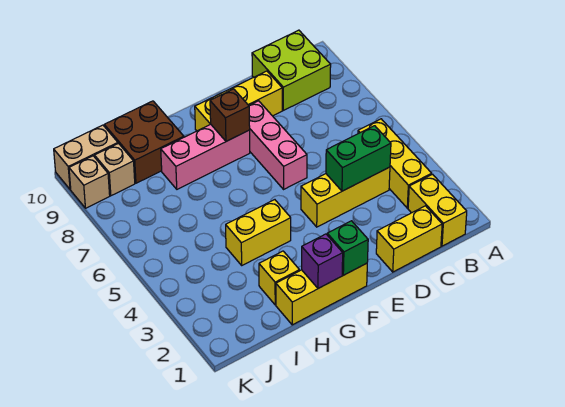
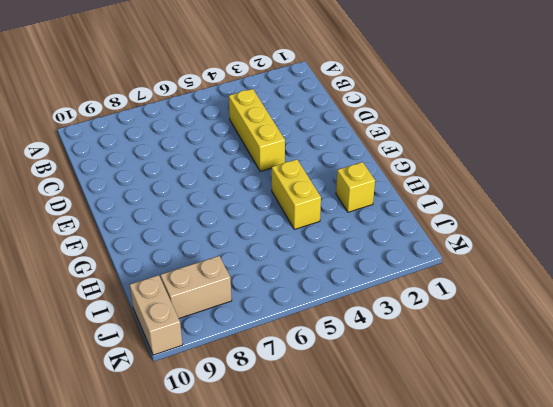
tan brick J8:J9 level 1 -> tan brick J9 level 1
none -> yellow brick B1:B2 level 1
none -> yellow brick B3:B5 level 1
none -> lime brick B9:C10 level 1

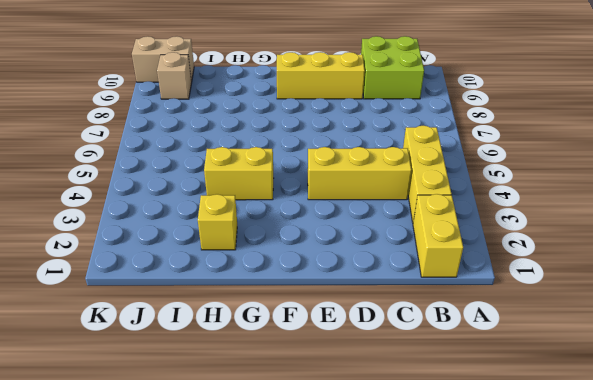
none -> yellow brick C1:D1 level 1
none -> pink brick E6:E8 level 1
none -> yellow brick F1:H1 level 1

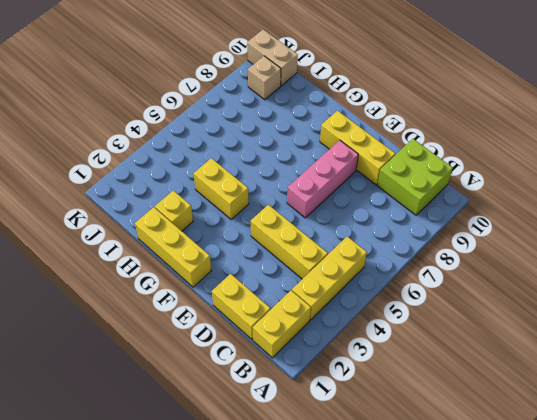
none -> pink brick F8:H8 level 1
none -> brown brick H9:I10 level 1
none -> tan brick K9 level 1

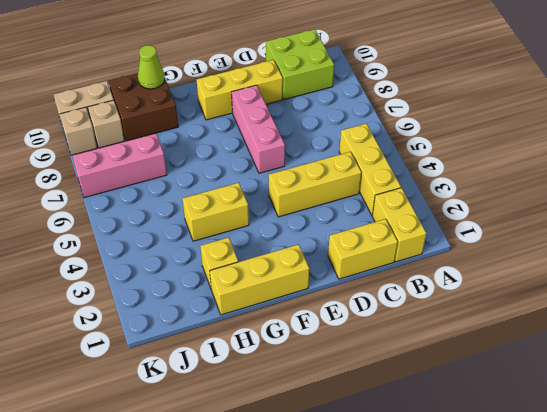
lime cone H10 level 2 -> none
pink brick I7:K7 level 1 -> pink brick F8:H8 level 1
none -> green brick C4:D4 level 2
none -> green brick F1 level 2
none -> brown brick F8 level 2

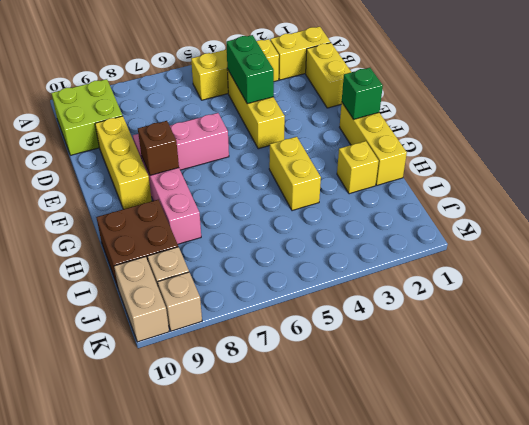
none -> purple brick G1 level 2

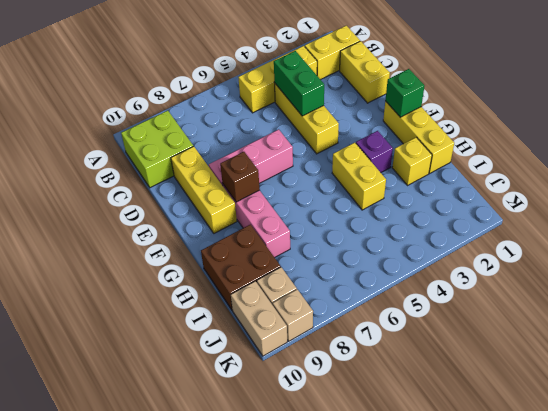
purple brick G3 level 1 -> purple brick G1 level 2

